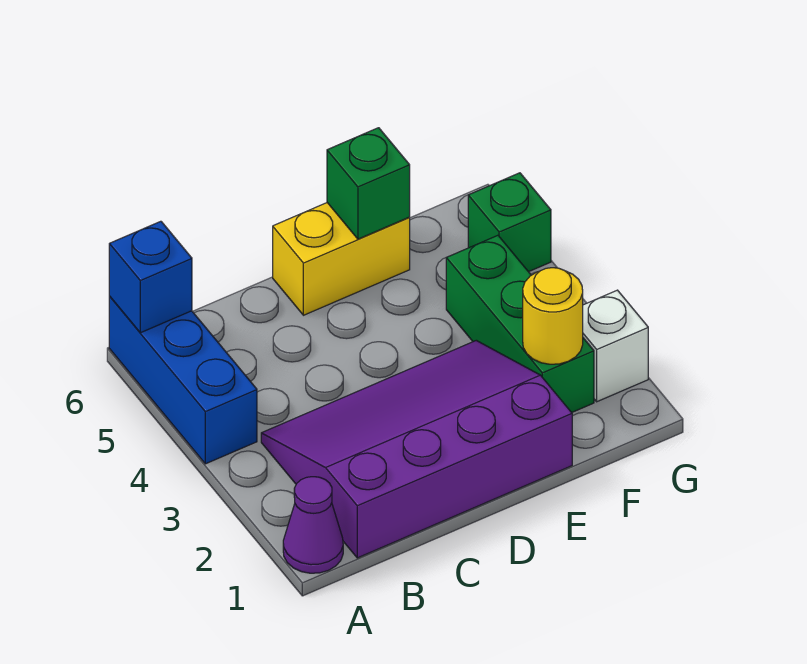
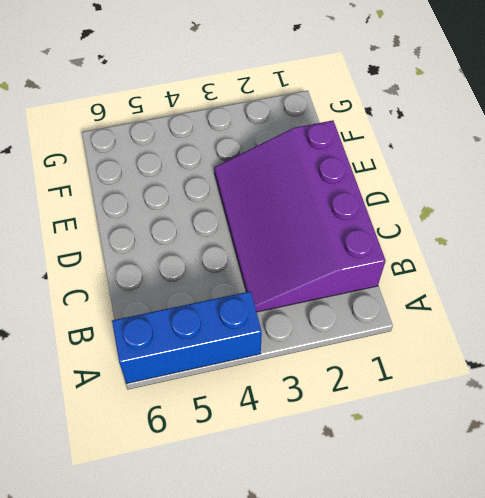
none -> purple cone A1 level 1
none -> yellow brick D6:E6 level 1

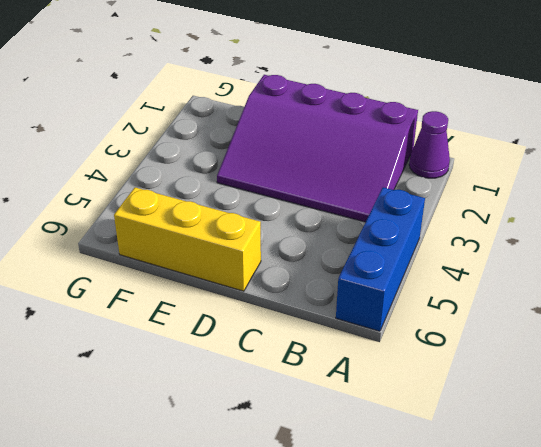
yellow brick D6:F6 level 1 -> yellow brick D6:E6 level 1
none -> green brick F2:F4 level 1
none -> white brick G2 level 1

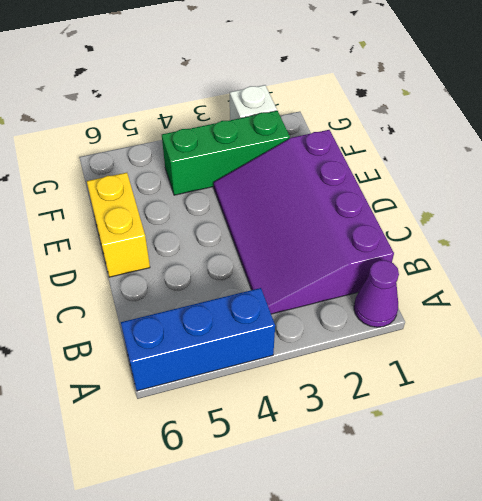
none -> green brick G5 level 1
none -> blue brick A6 level 2

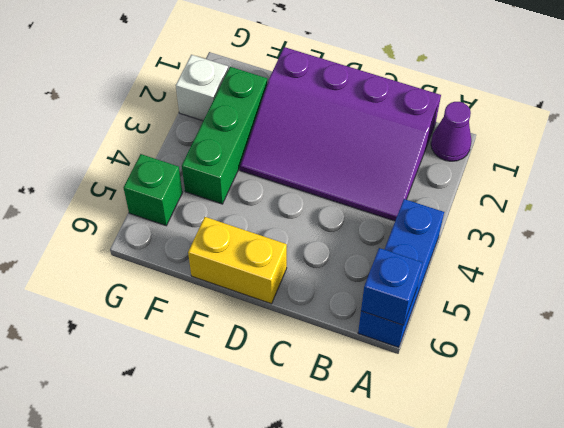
none -> green brick E6 level 2
none -> yellow round brick F2 level 2

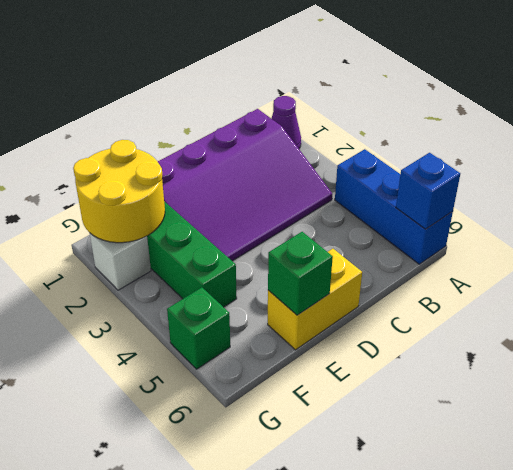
yellow round brick F1:G2 level 2 -> yellow round brick F2 level 2

